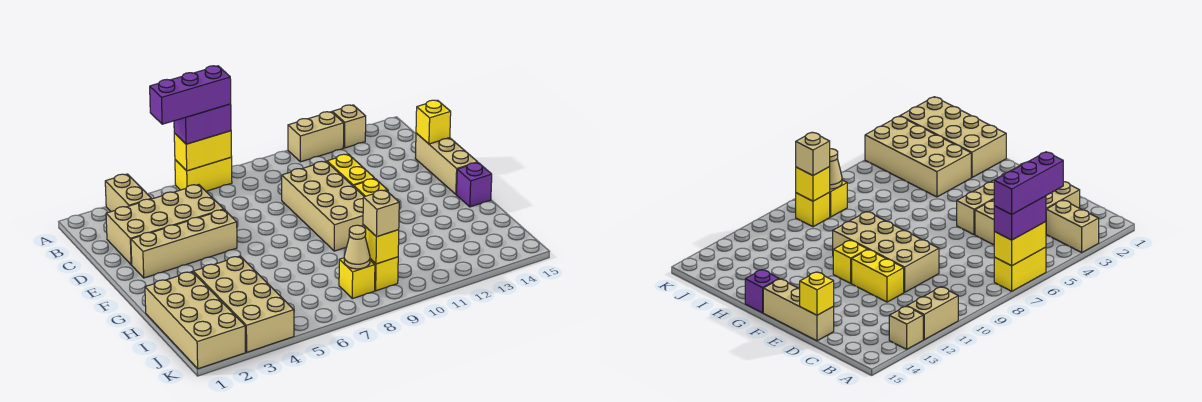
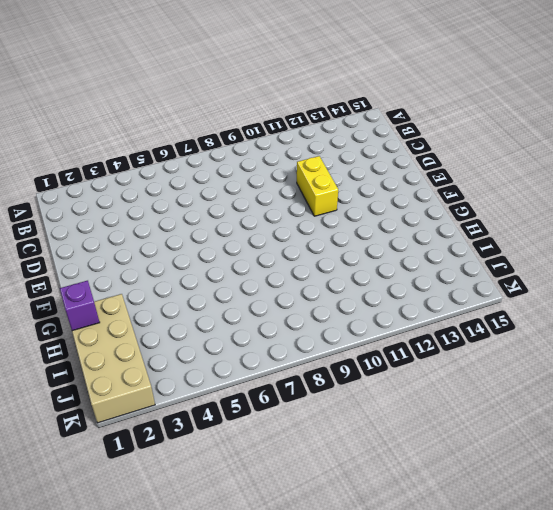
purple brick H1 level 2 -> purple brick G15 level 1
none -> tan brick A3:B3 level 1
none -> yellow brick A6:A7 level 1
none -> tan brick A11:A12 level 1

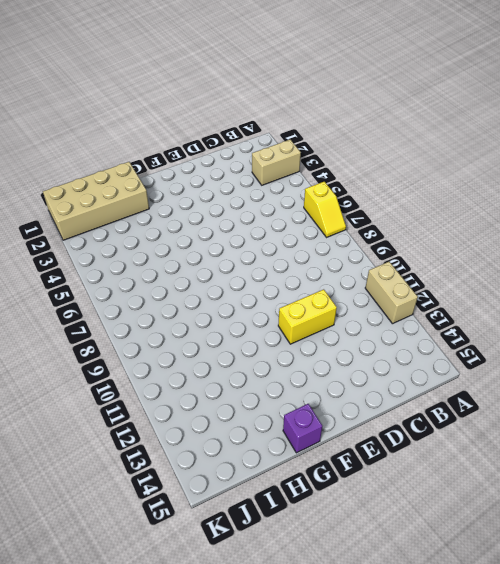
yellow slope A6:A7 level 1 top 6 -> yellow brick A6:A7 level 1
none -> tan brick A13 level 1
none -> tan brick C2:D5 level 1
none -> tan brick D9:G10 level 1

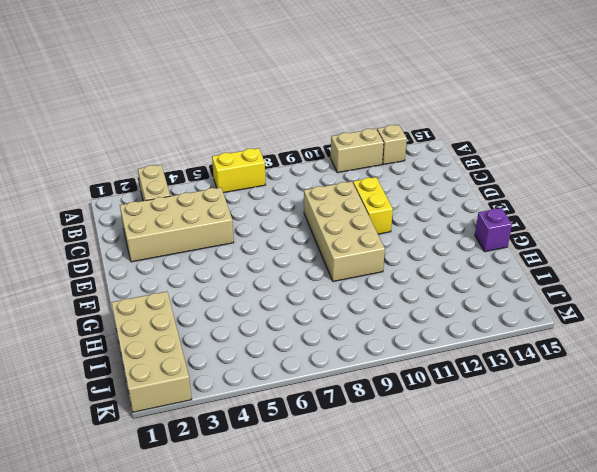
none -> tan brick D15:F15 level 1
none -> tan brick E2:E5 level 1
none -> yellow brick F11 level 1

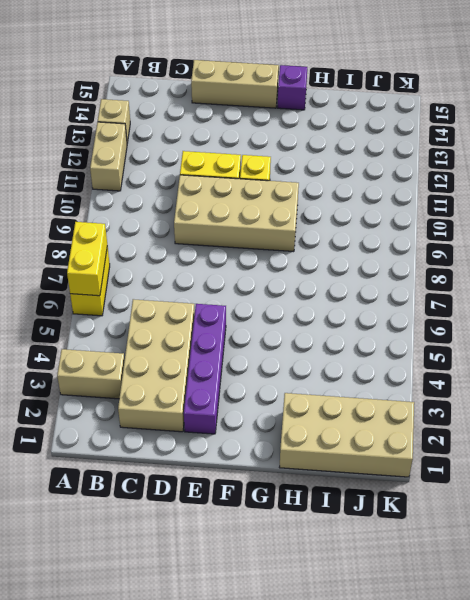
purple brick E2:E5 level 1 -> tan brick E2:E5 level 1
none -> tan brick H3:K4 level 1
none -> yellow brick J8 level 1
none -> yellow brick J9 level 1

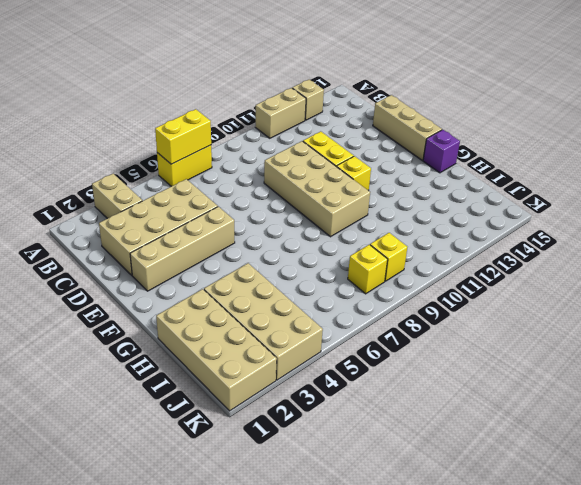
none -> yellow brick D15 level 2
none -> tan cone J8 level 2
none -> yellow brick J9 level 2

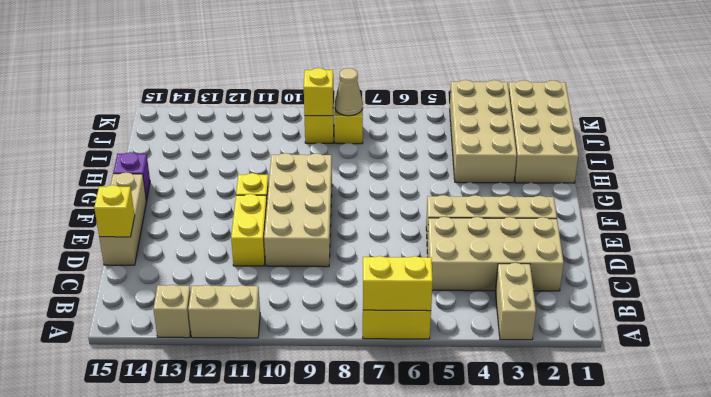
none -> purple brick A6:A7 level 3
none -> tan brick J9 level 3
none -> purple brick A5:A7 level 4

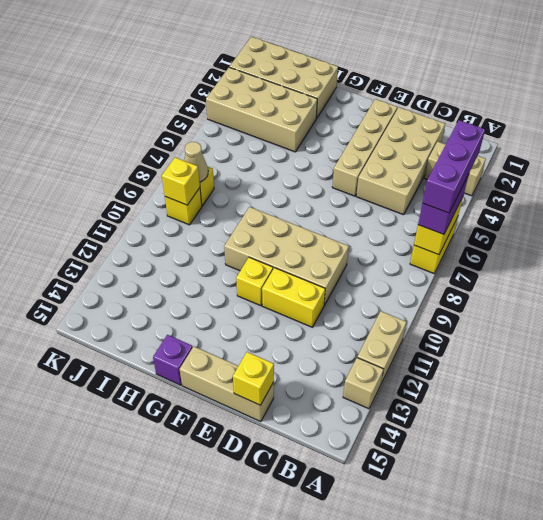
none -> tan brick J9 level 3

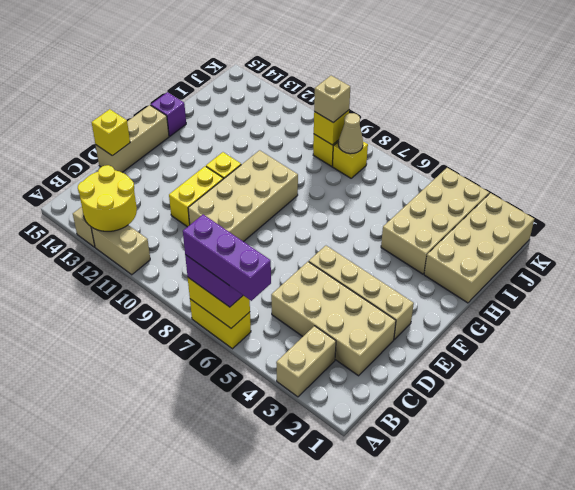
yellow round brick A12:B13 level 2 -> none

